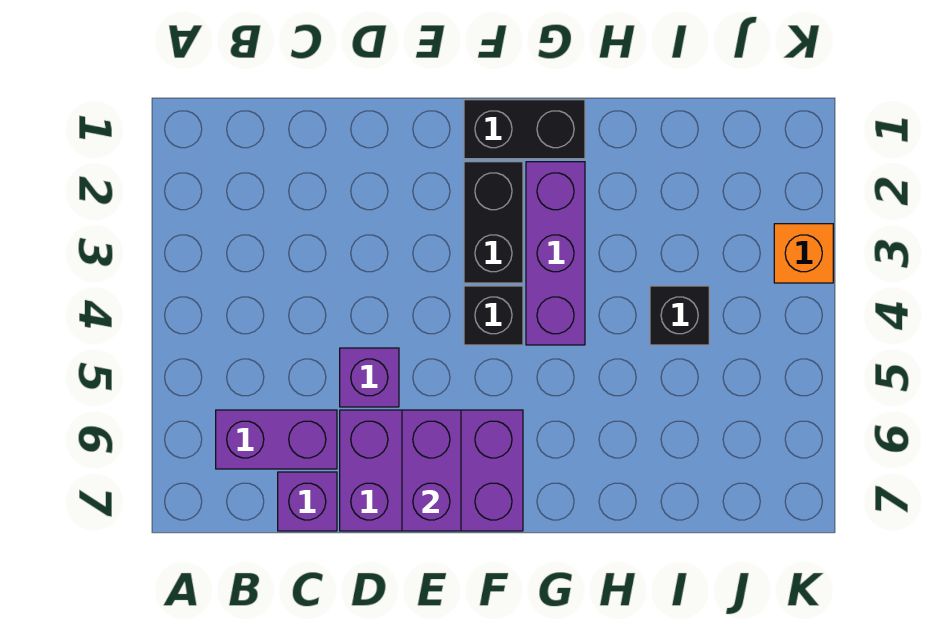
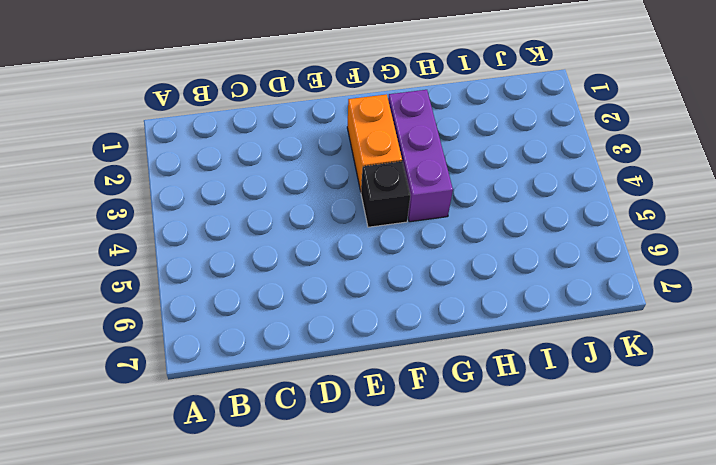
orange brick F2:F3 level 1 -> black brick F2:F3 level 1
none -> purple brick B6:C6 level 1
none -> purple brick C7 level 1

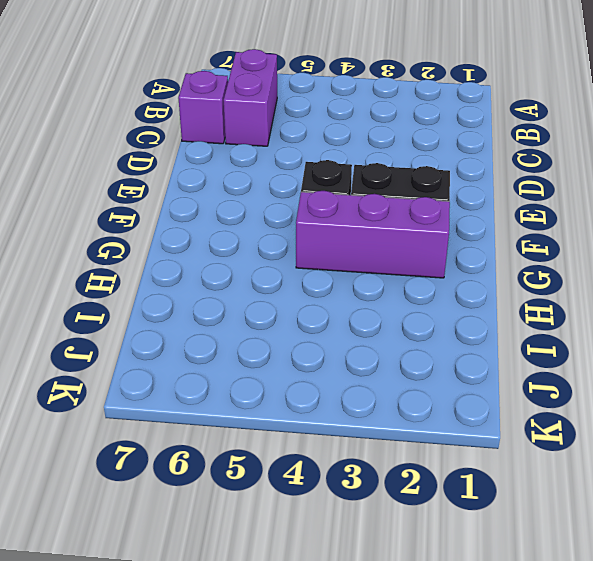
none -> purple brick D5 level 1
none -> purple brick D6:F7 level 1

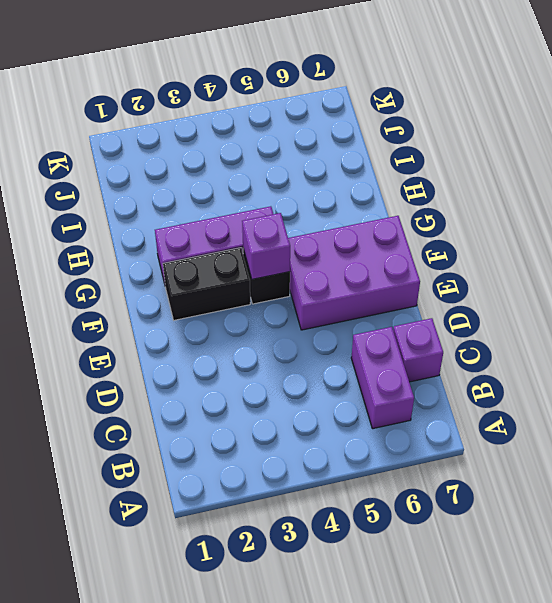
purple brick E5:F7 level 1 -> purple brick D6:F7 level 1
purple brick F4 level 2 -> purple brick D5 level 1
none -> black brick F1:G1 level 1
none -> black brick I4 level 1

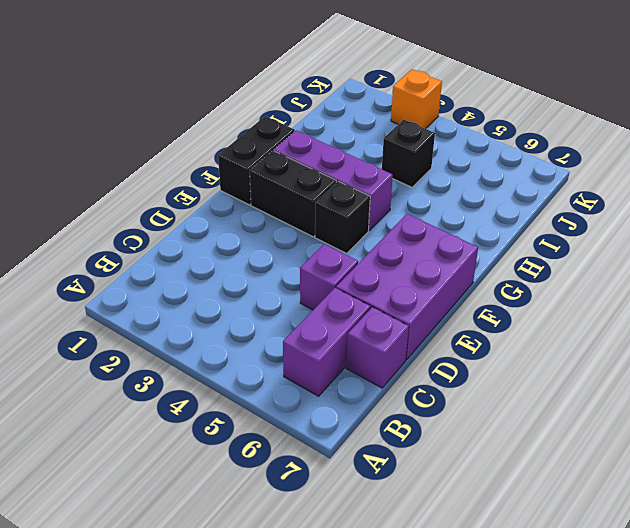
none -> purple brick E6:E7 level 2

